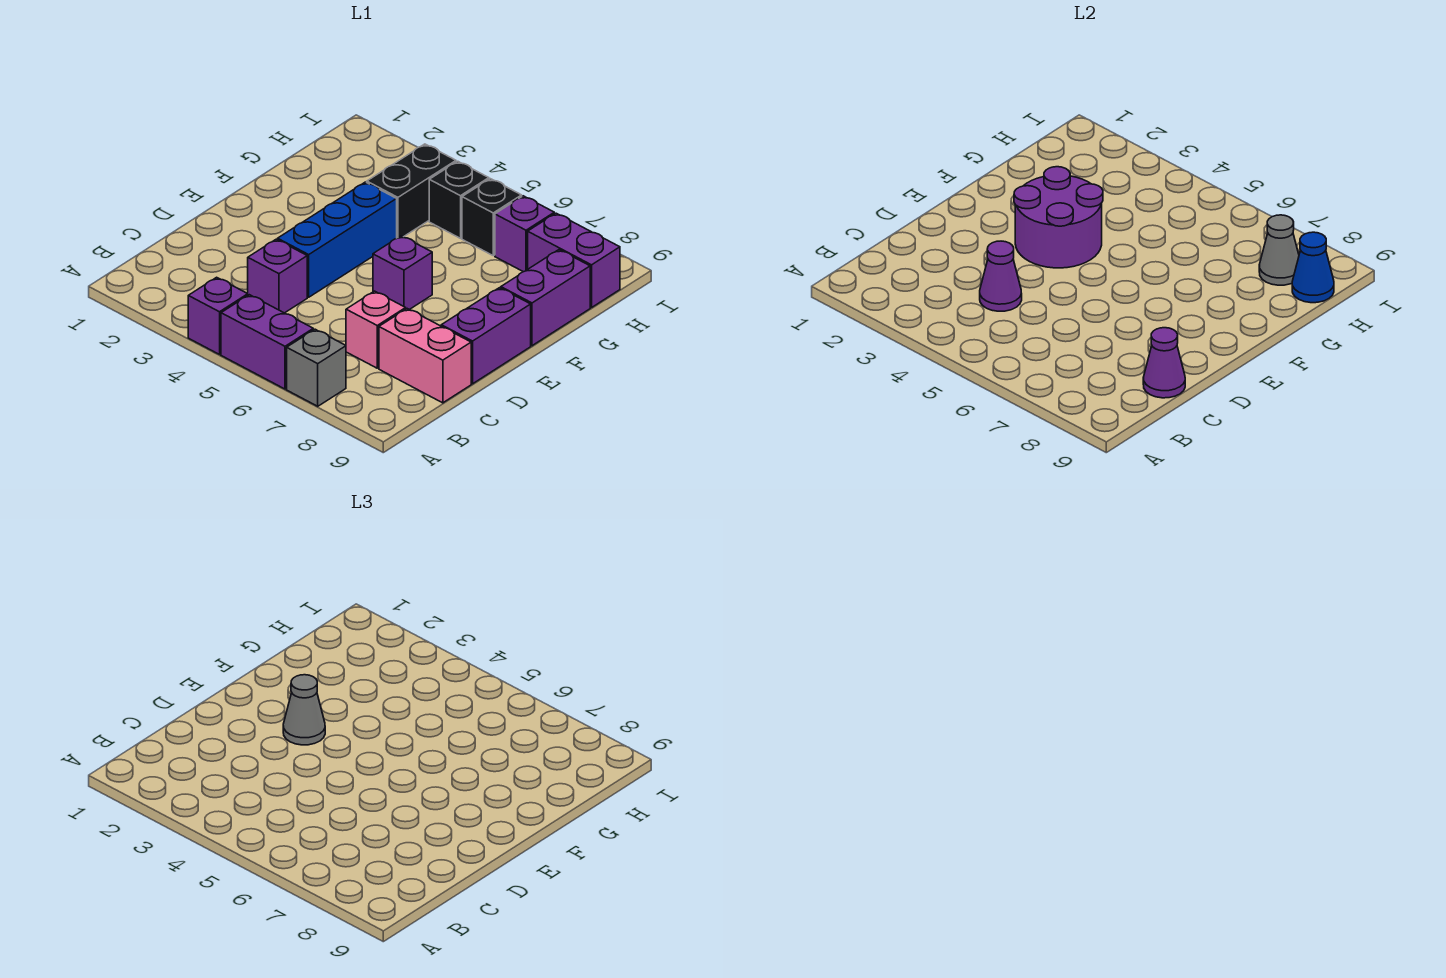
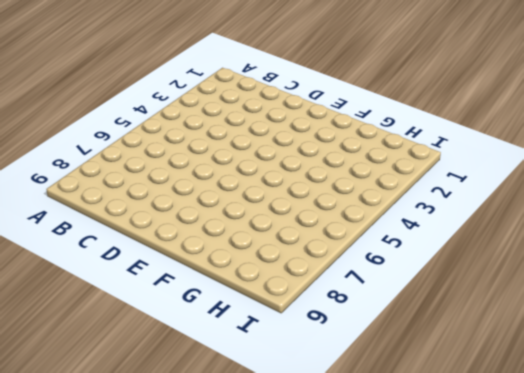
none -> purple brick A4 level 1
none -> purple brick A5:A6 level 1
none -> grey brick A7 level 1

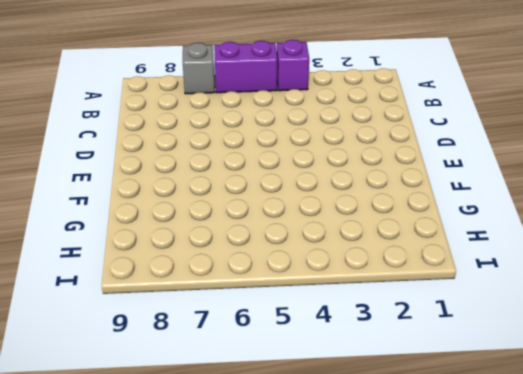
none -> purple brick C4 level 1
none -> pink brick C7 level 1
none -> pink brick C8:C9 level 1

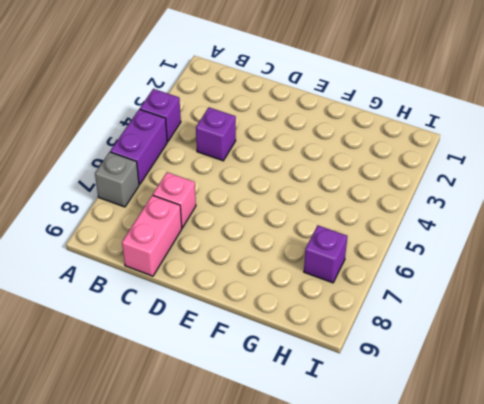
none -> blue brick D4:F4 level 1
none -> purple brick D9:E9 level 1
none -> purple brick E6 level 1

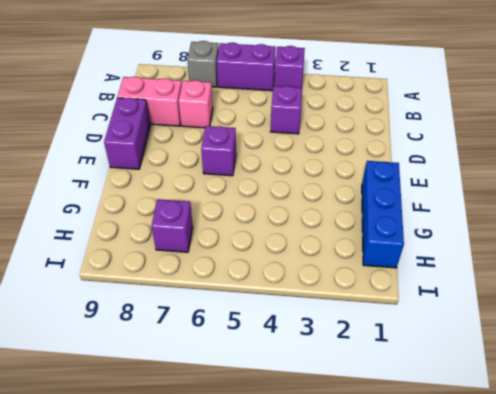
blue brick F1:H1 level 1 -> blue brick D4:F4 level 1
none -> purple brick F9:G9 level 1
none -> black brick G4:H4 level 1
none -> black brick H5 level 1

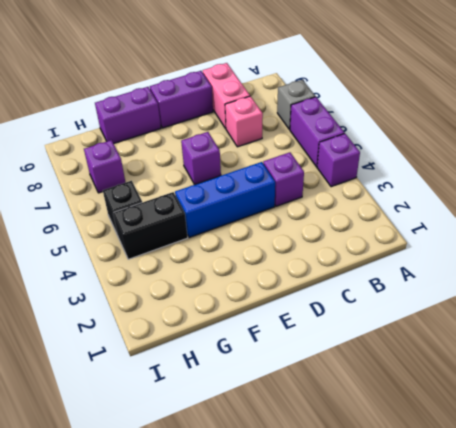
none -> black brick H6 level 1
none -> purple brick H8:H9 level 1
none -> purple cone C4 level 2

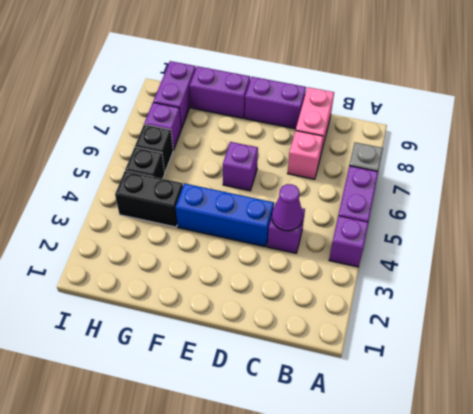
none -> purple cone C9 level 2
none -> purple round brick E3:F4 level 2
none -> grey cone H8 level 2

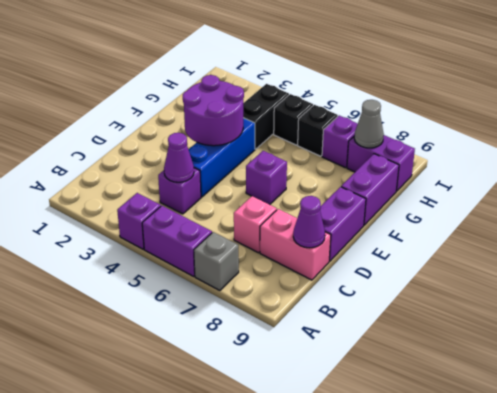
none -> blue cone H9 level 2
none -> grey cone E3 level 3

